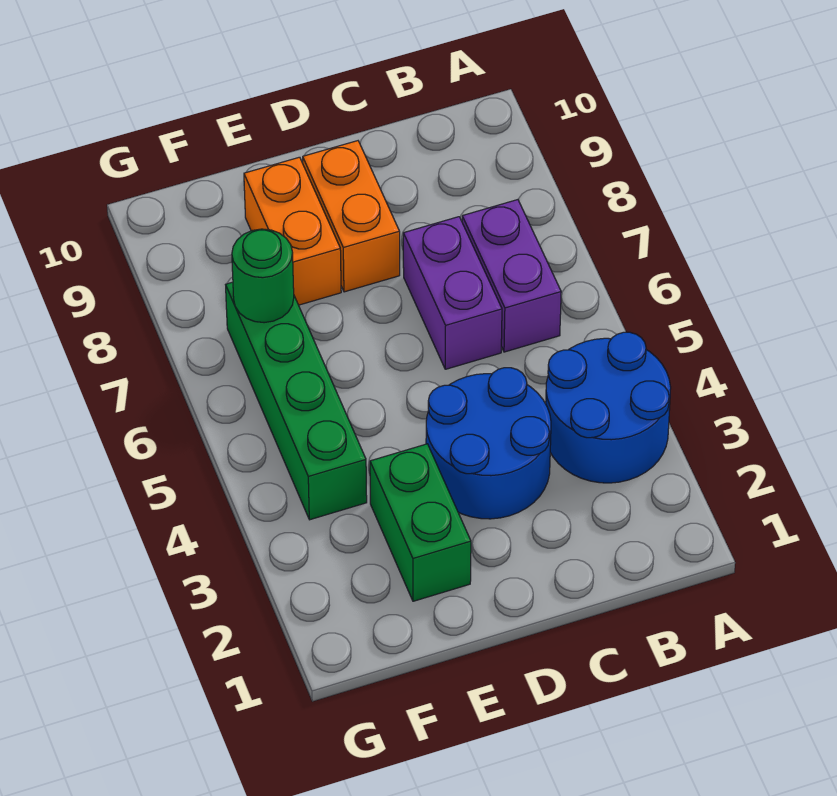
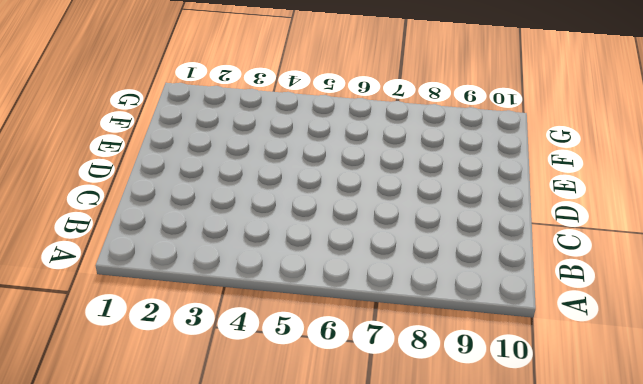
none -> blue round brick A3:B4 level 1
none -> purple brick B6:B7 level 1

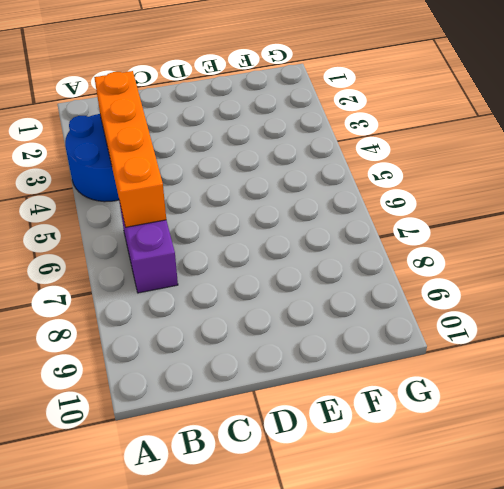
orange brick B3:B6 level 2 -> none
none -> blue round brick C3:D4 level 1
none -> purple brick C6:C7 level 1

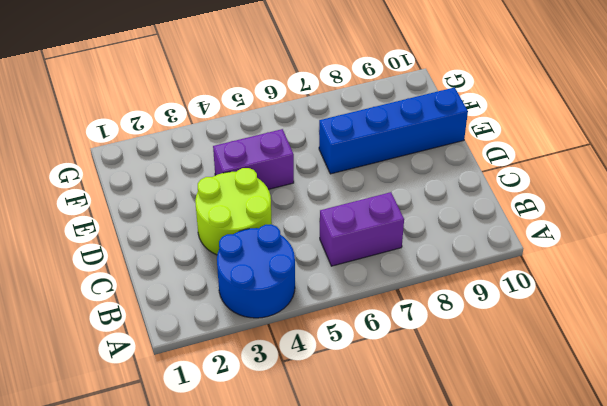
lime round brick C3:D4 level 1 -> blue round brick C3:D4 level 1
purple brick E4:E5 level 1 -> purple brick C6:C7 level 1
blue brick E7:E10 level 1 -> orange brick E8:E9 level 1
none -> orange brick D8:D9 level 1
none -> green brick E2:E3 level 1

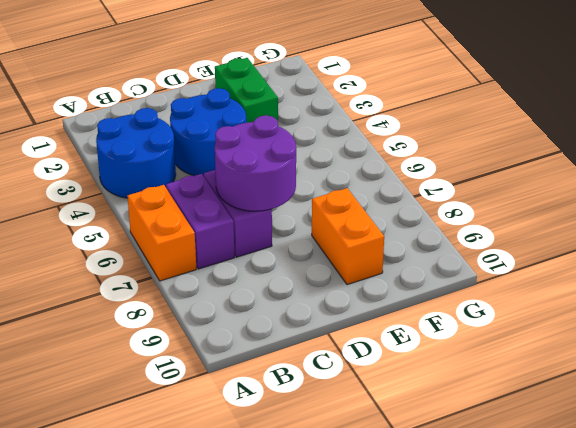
orange brick A6:A7 level 1 -> orange brick D8:D9 level 1
purple round brick C6:D7 level 2 -> none
none -> green brick F4:F7 level 1
none -> green round brick F7 level 2

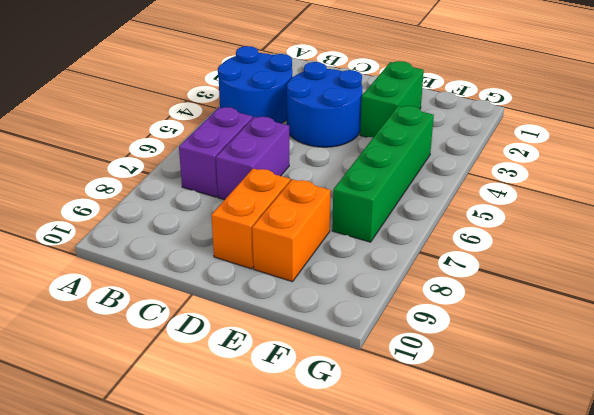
none -> green round brick F7 level 2

